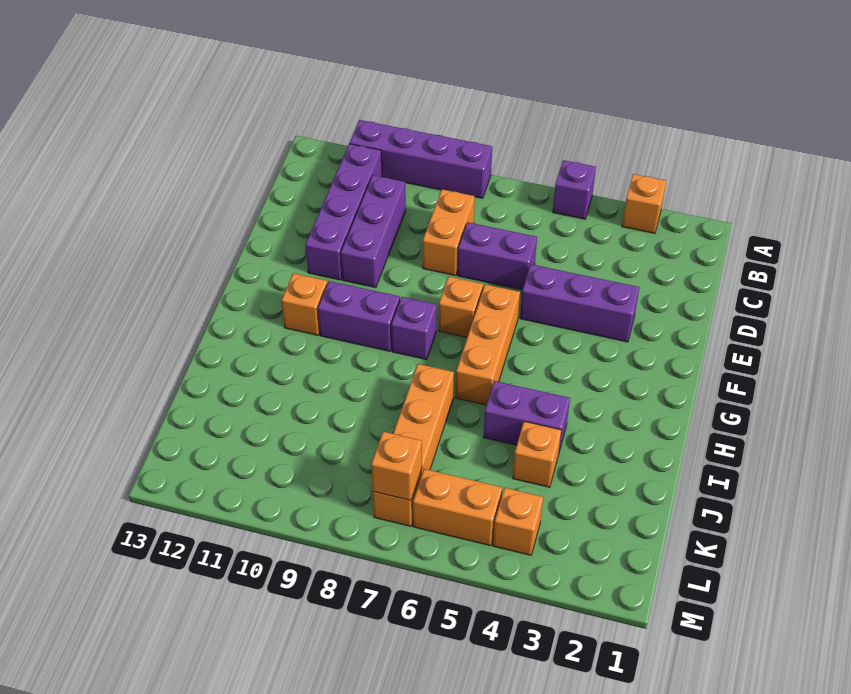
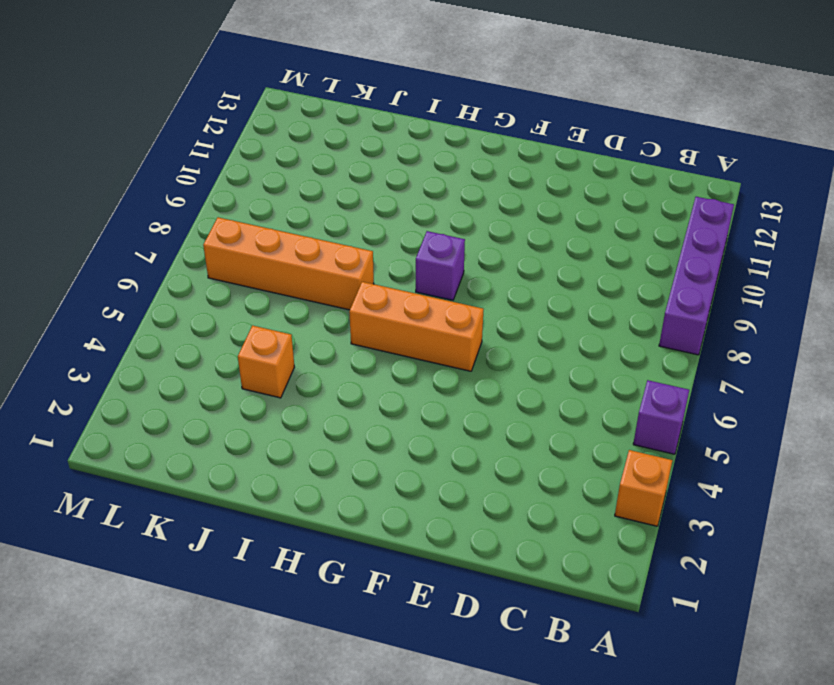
none -> purple brick B11:E11 level 1
none -> orange brick C8:D8 level 1
none -> purple brick C10:E10 level 1

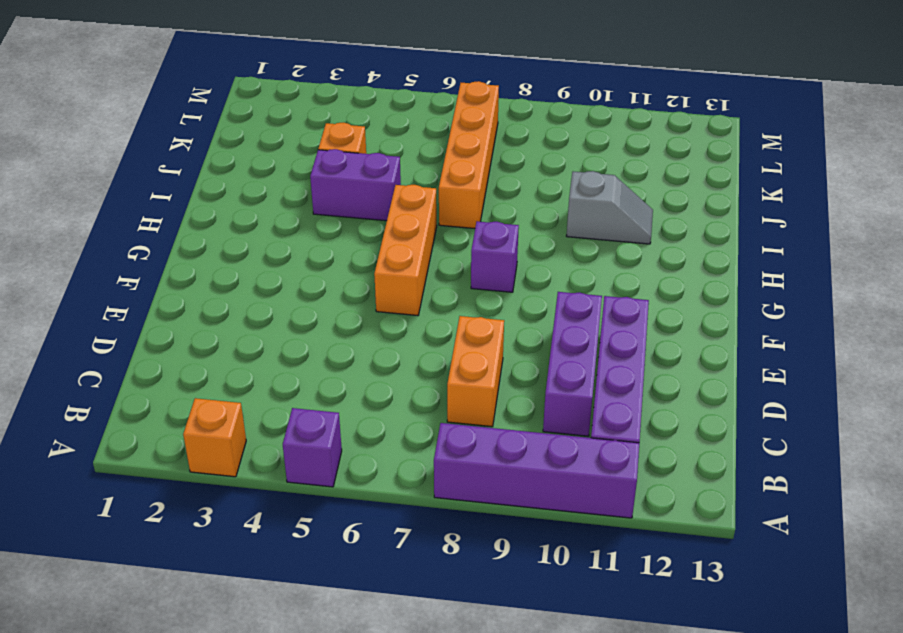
grey slope I10:I11 level 1 top 10 -> none
none -> purple brick D6:D7 level 1
none -> purple brick E3:E5 level 1
none -> orange brick F7 level 1

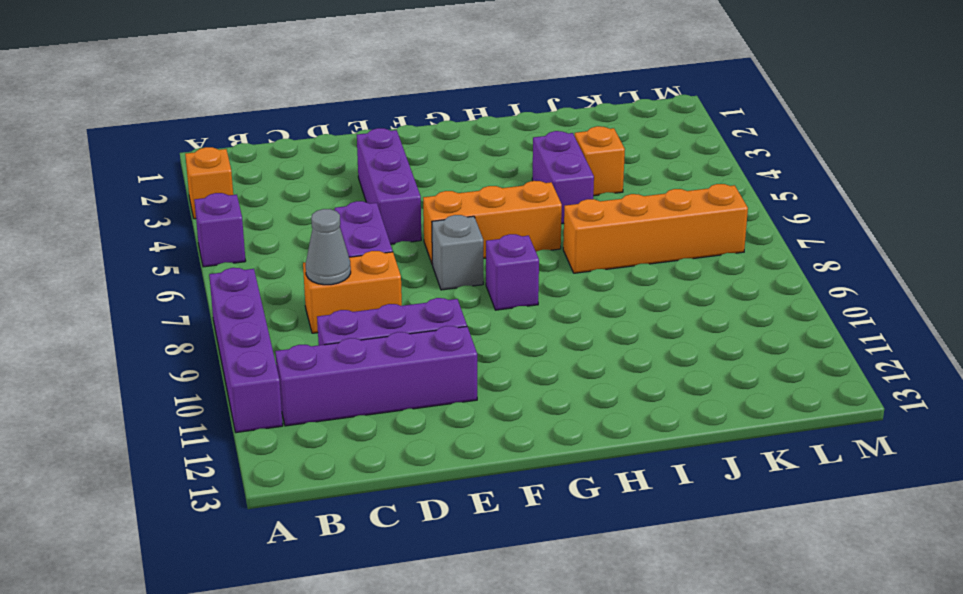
grey cone C8 level 2 -> none
grey brick F7 level 1 -> orange brick F7 level 1
none -> purple brick G9:G10 level 1
none -> orange brick G11 level 1
none -> orange brick L4 level 1

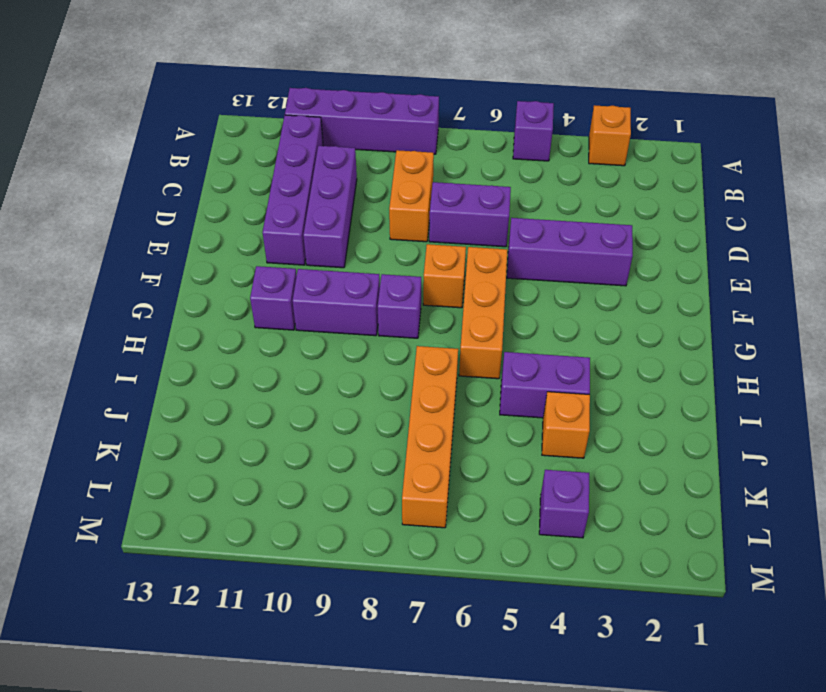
purple brick G11 level 1 -> orange brick G11 level 1
purple brick L4 level 1 -> orange brick L4 level 1
none -> orange brick L5:L6 level 1
none -> orange brick L7 level 2

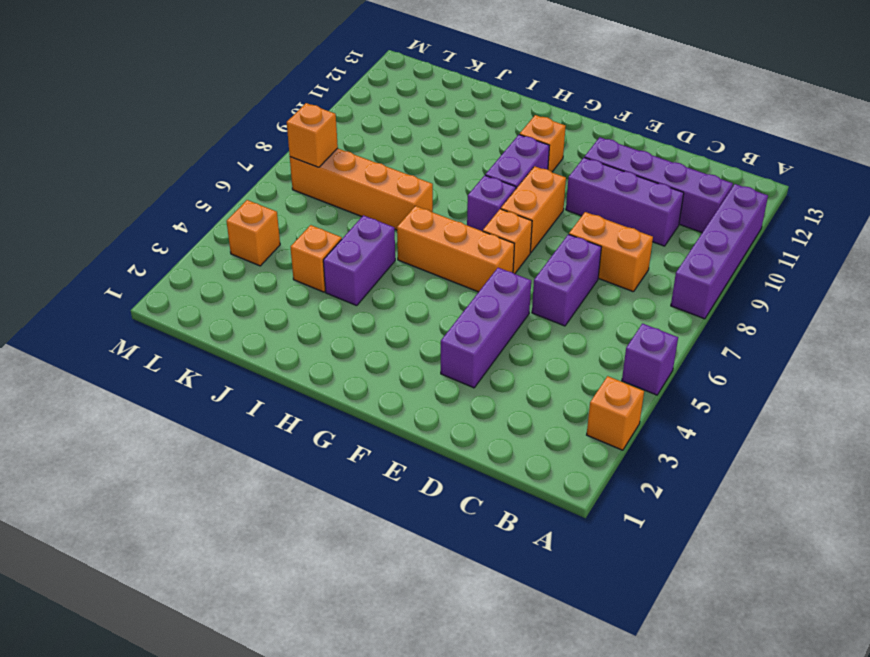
orange brick F8:F9 level 1 -> orange brick L5:L6 level 1

